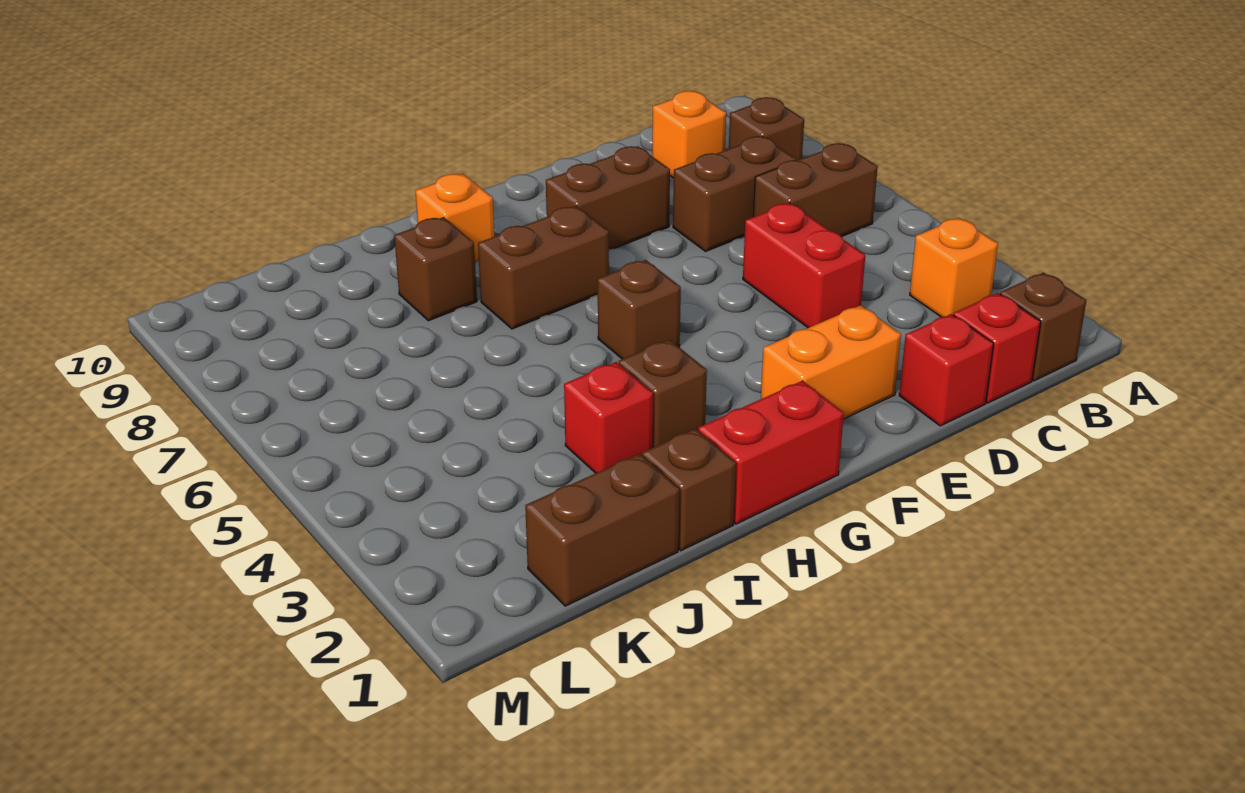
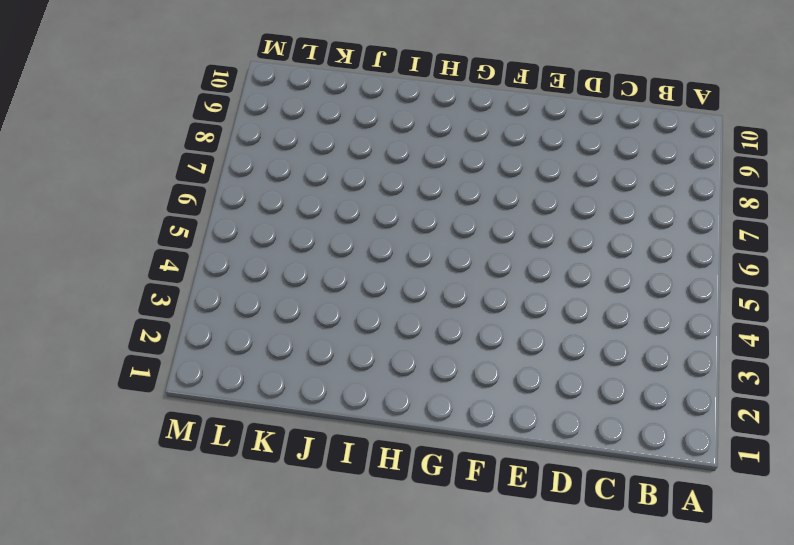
none -> brown brick B1 level 1
none -> orange brick B3 level 1
none -> brown brick B6:C6 level 1

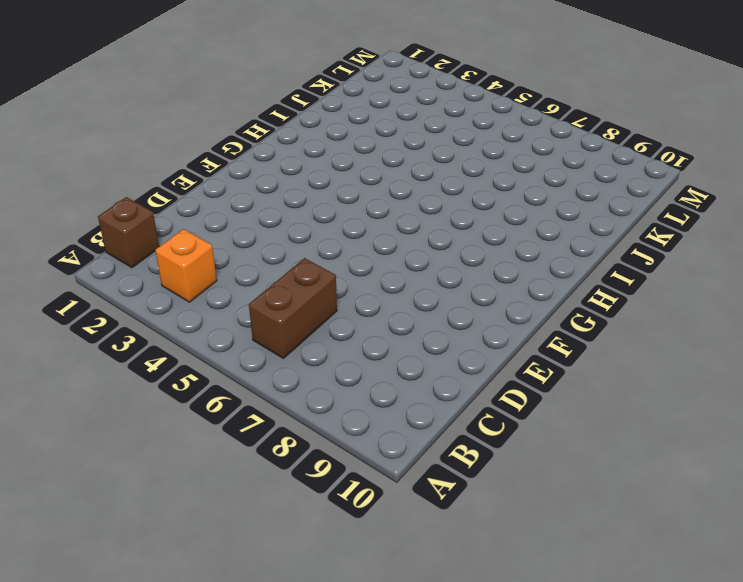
none -> brown brick B8 level 1
none -> red brick C1 level 1
none -> brown brick C7:D7 level 1

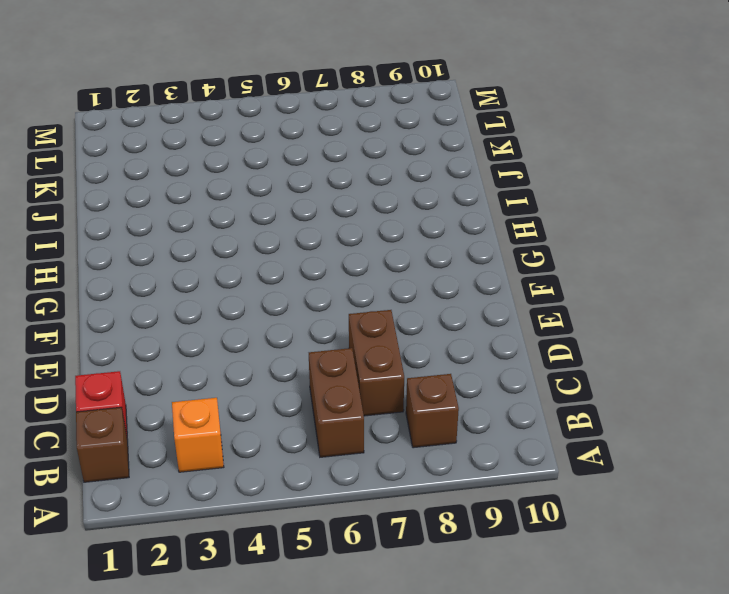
none -> orange brick C9 level 1
none -> red brick D1 level 1
none -> red brick D4:D5 level 1

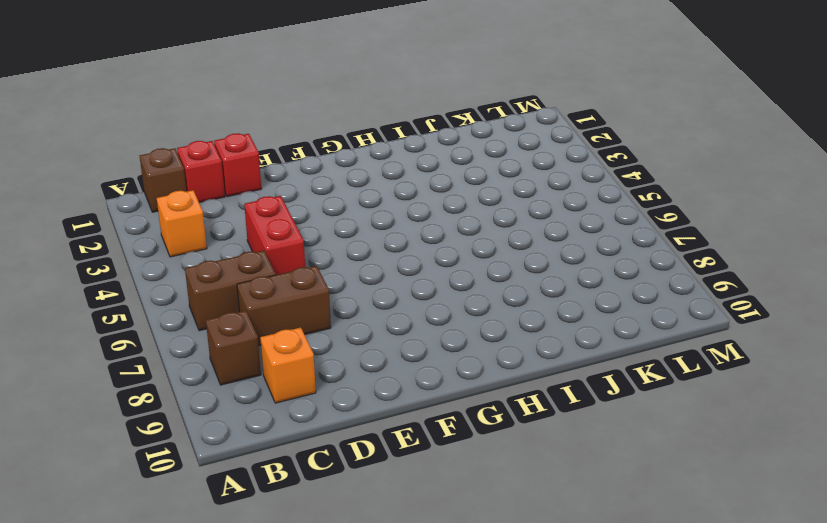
none -> orange brick E2:F2 level 1
none -> brown brick E8:F8 level 1
none -> red brick G1:H1 level 1

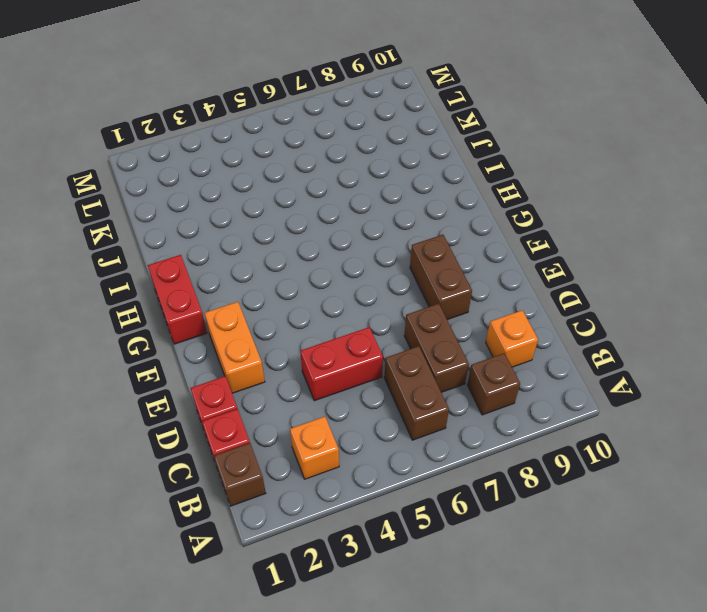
none -> brown brick G5 level 1
none -> brown brick G7:H7 level 1
none -> brown brick H3 level 1

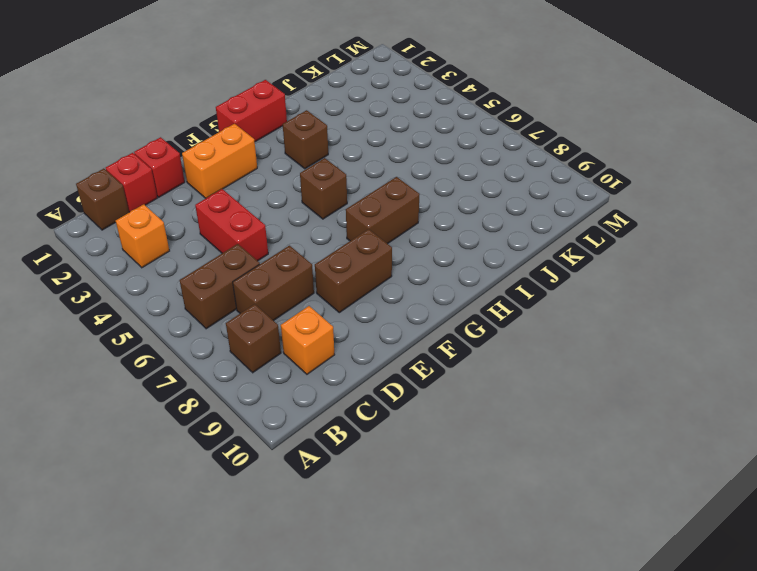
none -> orange brick H9 level 1
none -> brown brick I1 level 1
none -> red brick I3 level 1

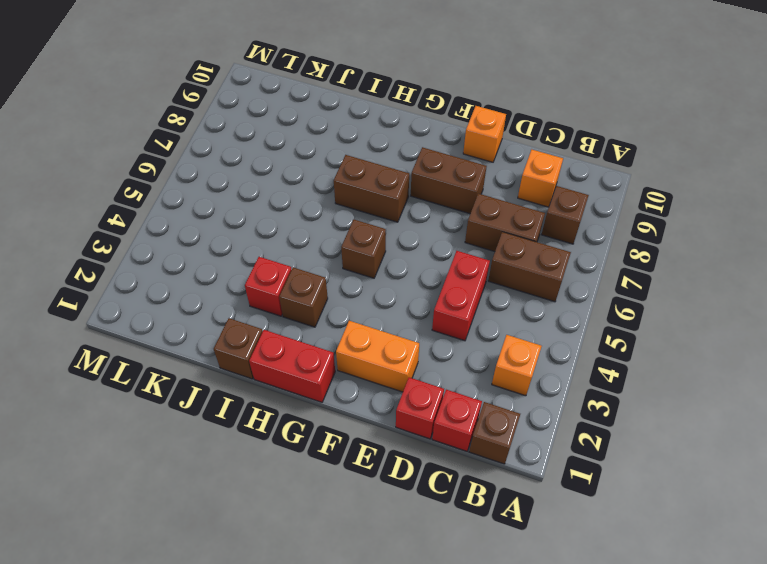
orange brick E10 level 1 -> orange brick H9 level 1
none -> brown brick I8 level 1
none -> brown brick J1:K1 level 1

